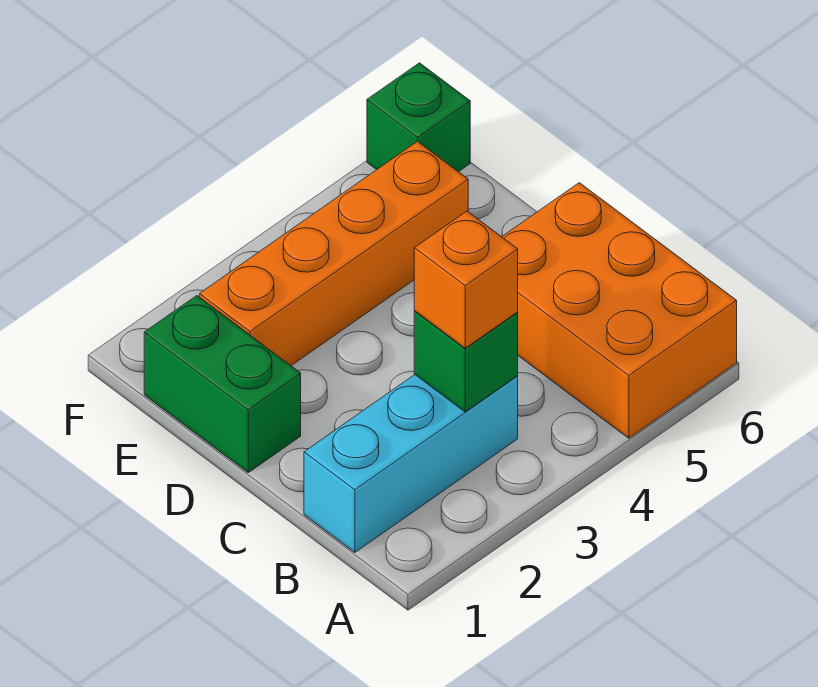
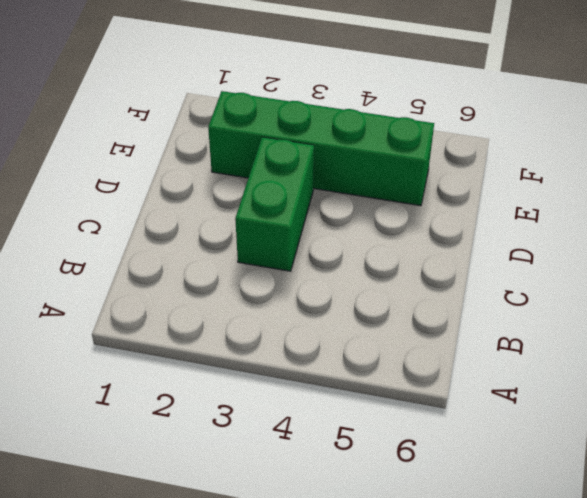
green brick C3:D3 level 1 -> green brick D1:E1 level 1
green brick E2:E5 level 1 -> orange brick E2:E5 level 1
none -> orange brick A5:C6 level 1
none -> cyan brick B1:B3 level 1

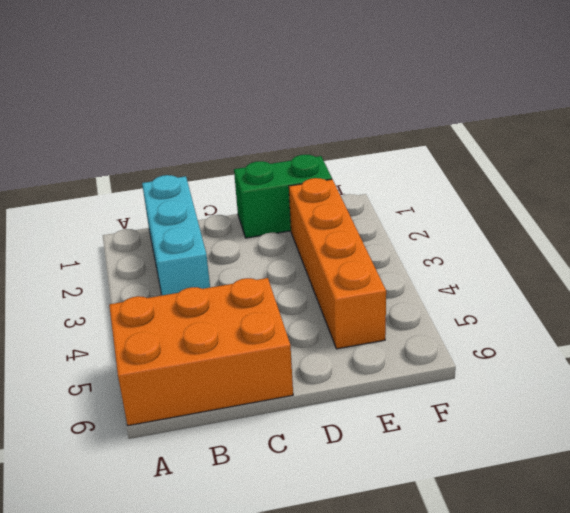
none -> green brick F6 level 1
none -> green brick B3 level 2

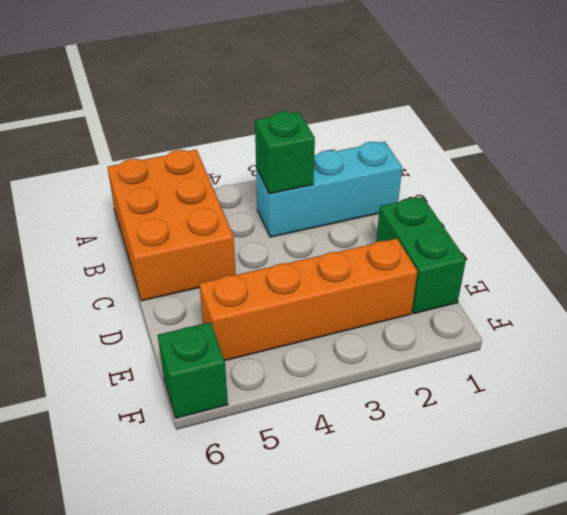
none -> orange brick B3 level 3

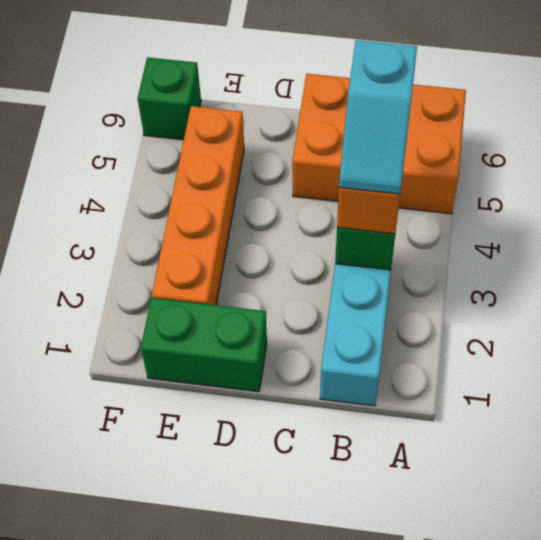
cyan slope B3:B4 level 4 top 4 -> none

